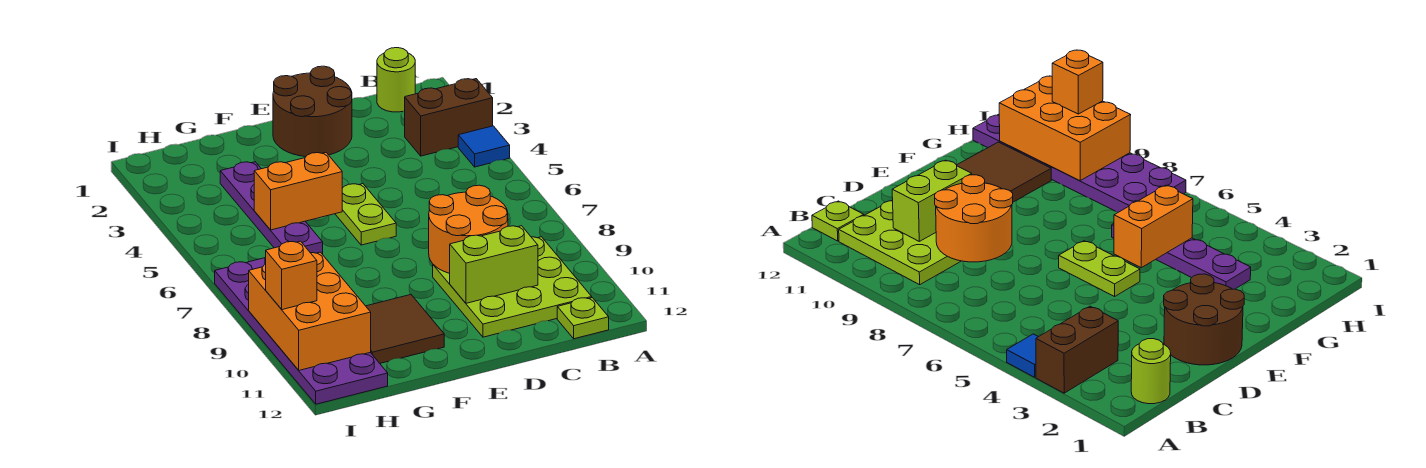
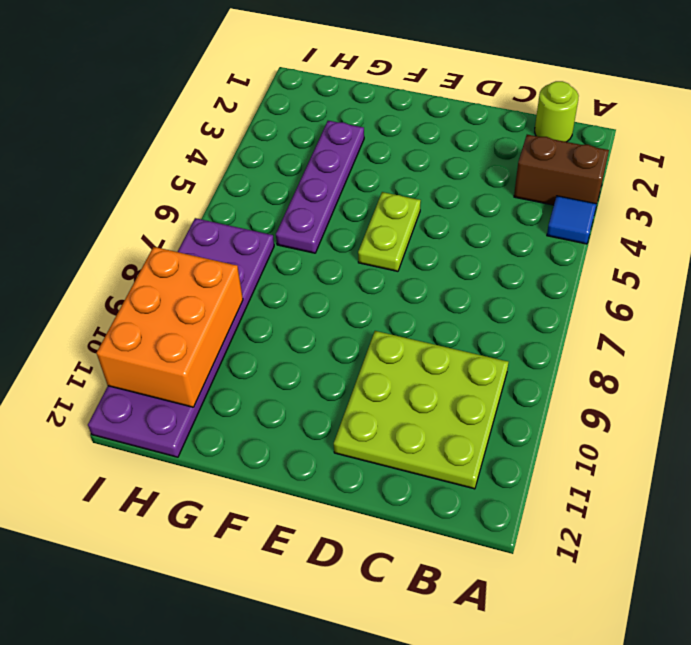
none -> lime plate B12 level 1
none -> brown round brick D1:E2 level 1
none -> brown tile F10:G11 level 1

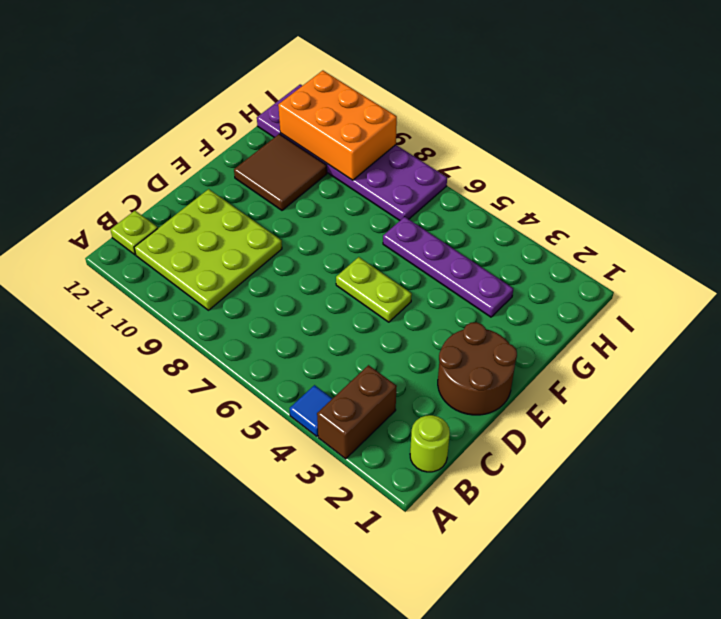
none -> orange round brick C8:D9 level 2
none -> lime brick C10:D10 level 2
none -> orange brick F5:G5 level 2

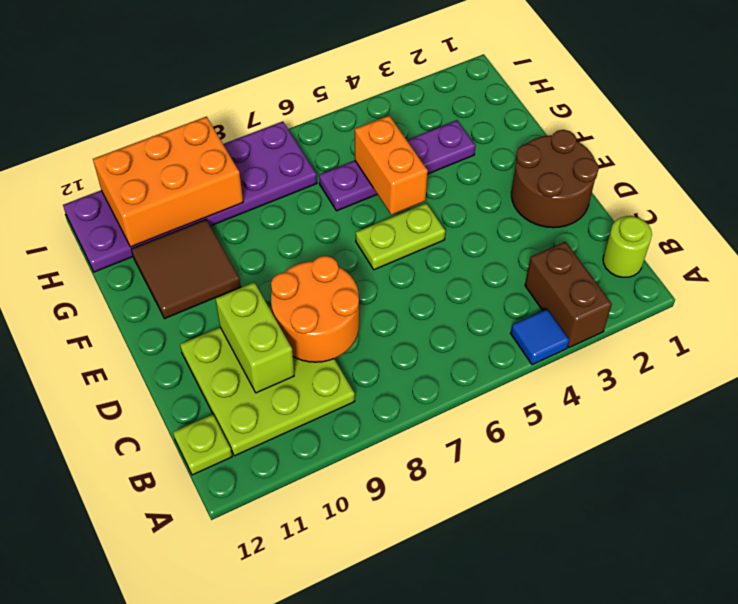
none -> orange brick I10 level 3

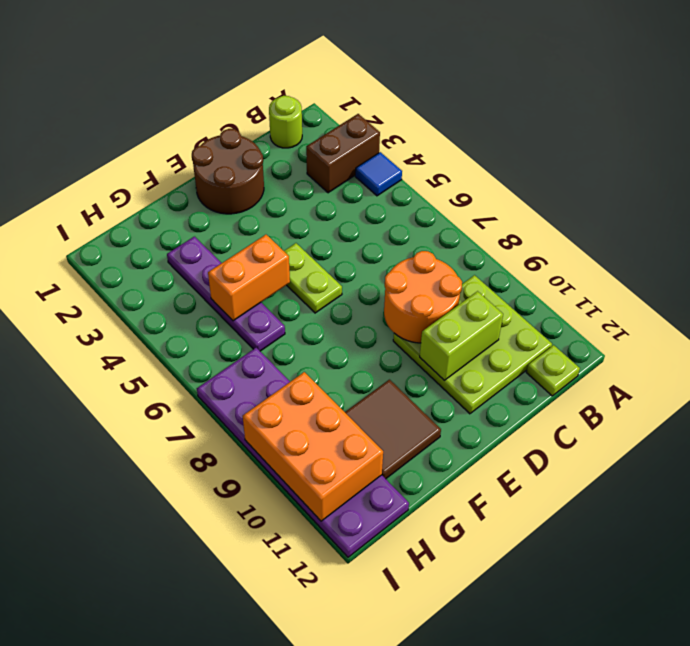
none -> orange brick I10 level 3

